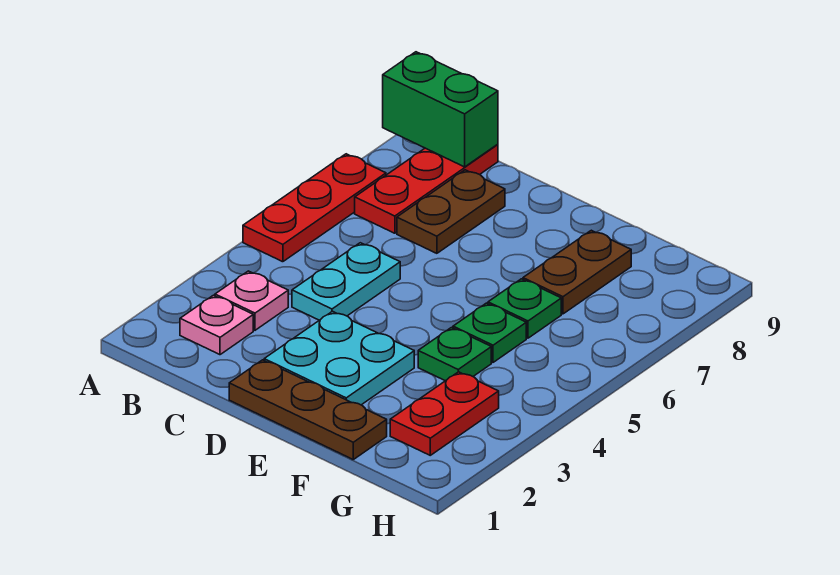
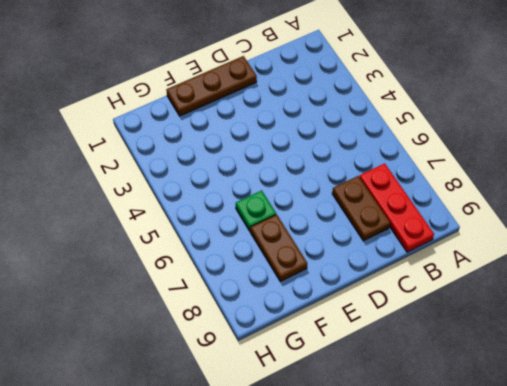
none -> red plate A5:A7 level 1
none -> pink plate B2 level 1
none -> pink plate B3 level 1

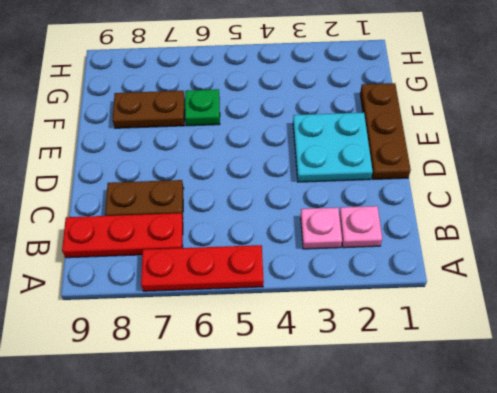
none -> cyan plate C4:C5 level 1
none -> green plate F4 level 1
none -> green plate F5 level 1

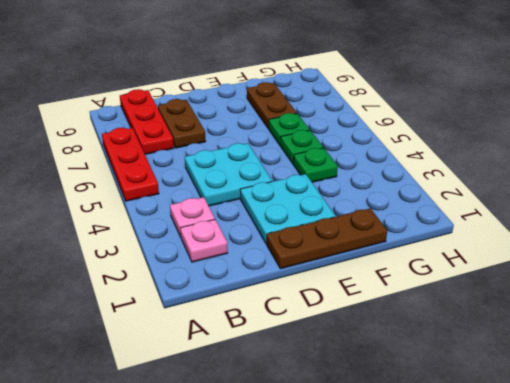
cyan plate C4:D5 level 1 -> cyan plate C4:C5 level 1
none -> red plate G2:G3 level 1
none -> green brick A9:B9 level 2

